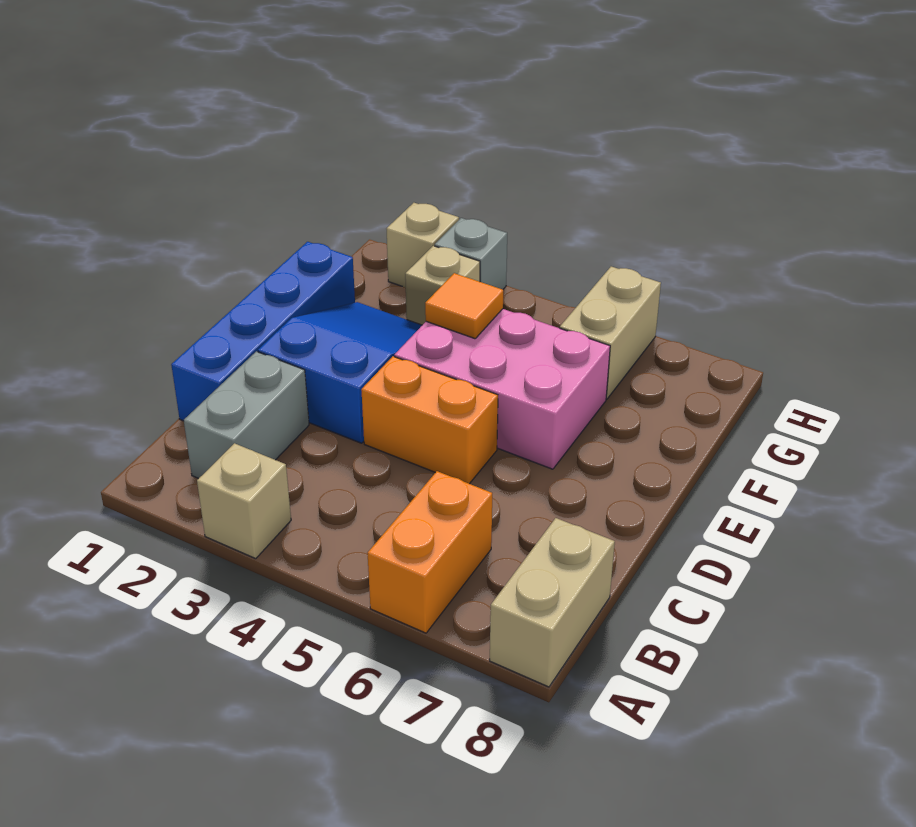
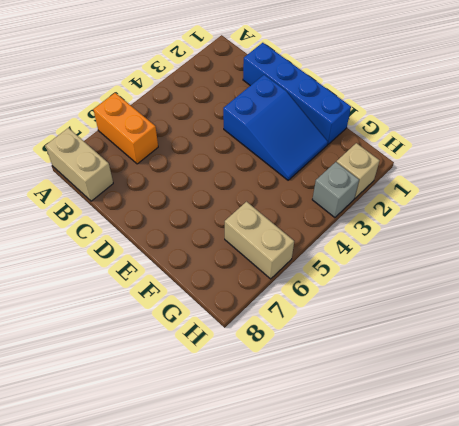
none -> tan brick A3 level 1
none -> grey brick B2:C2 level 1
none -> orange brick D4:D5 level 1

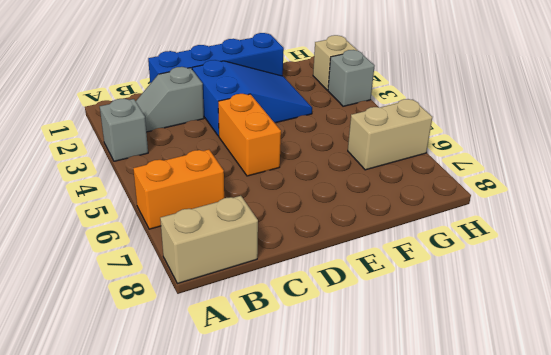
grey brick A3 level 1 -> tan brick A3 level 1
grey slope B2:C2 level 1 top C -> grey brick B2:C2 level 1
none -> pink brick E4:F6 level 1
none -> tan brick G3 level 1
none -> orange tile F4 level 2

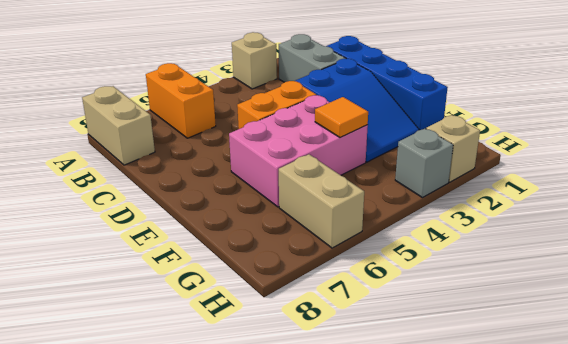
none -> tan brick G3 level 1

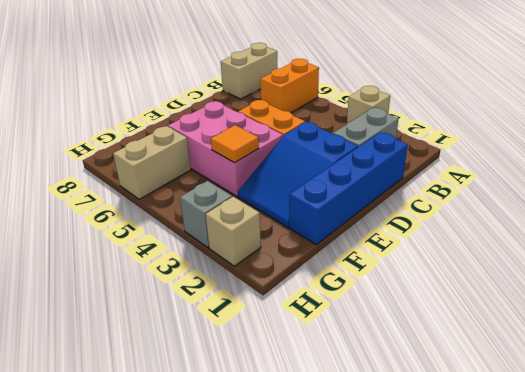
none -> tan brick G3 level 1

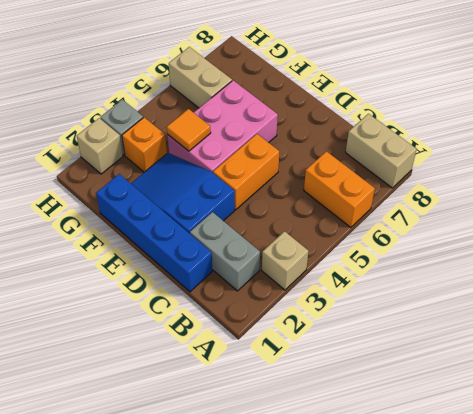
orange brick G3 level 1 -> tan brick G3 level 1

